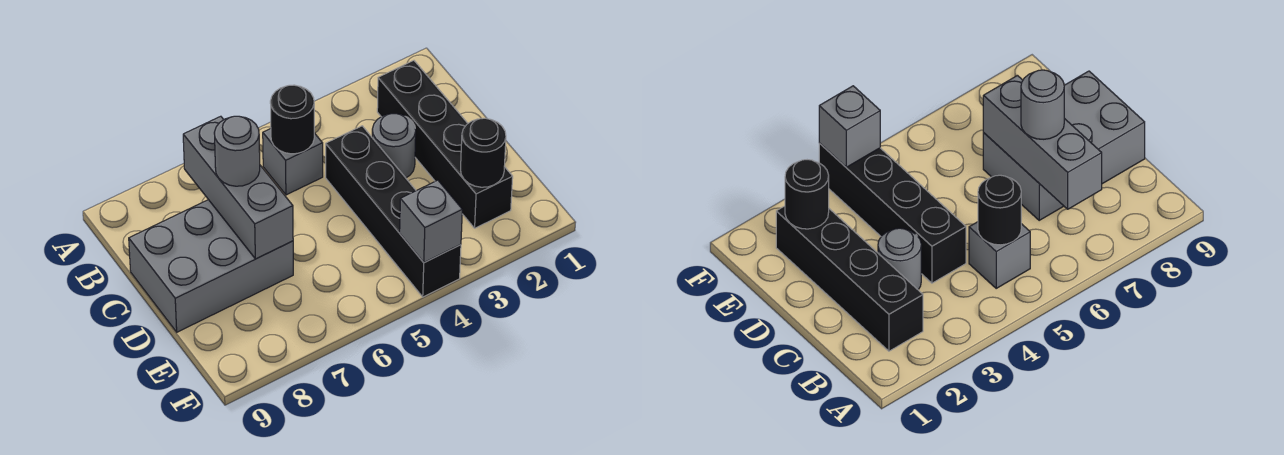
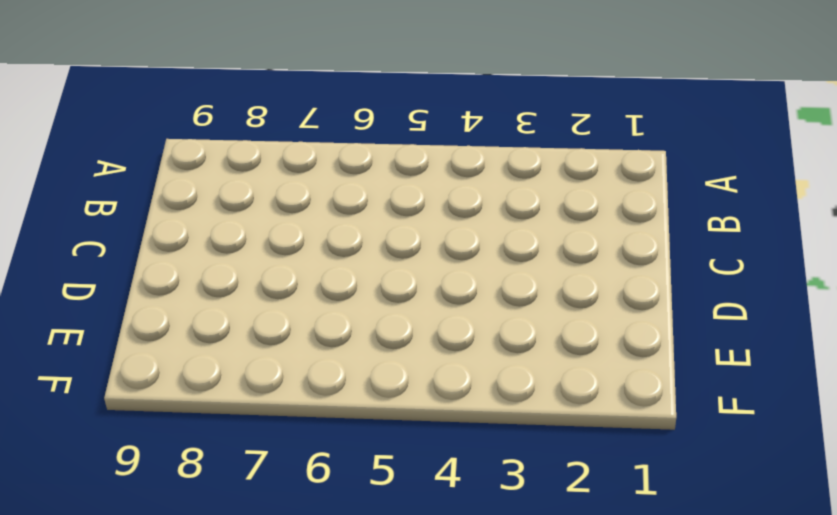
none -> black brick B2:E2 level 1
none -> grey brick B5 level 1

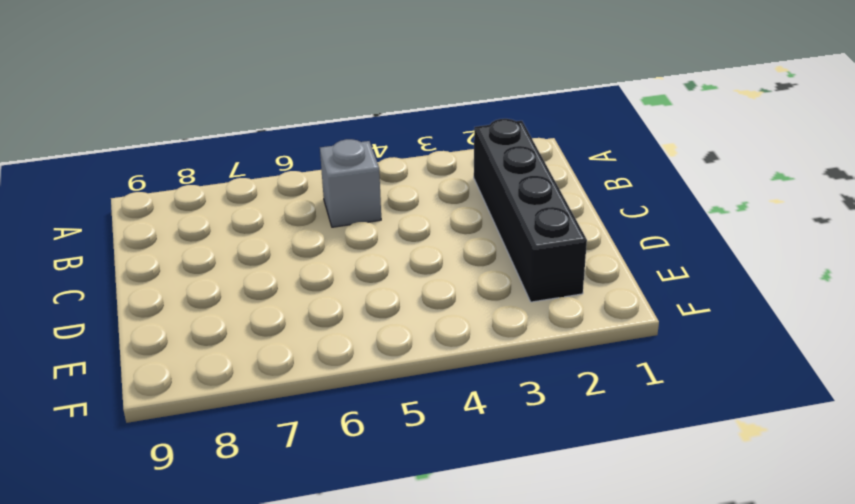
none -> grey round brick C3 level 1
none -> black brick C4:F4 level 1

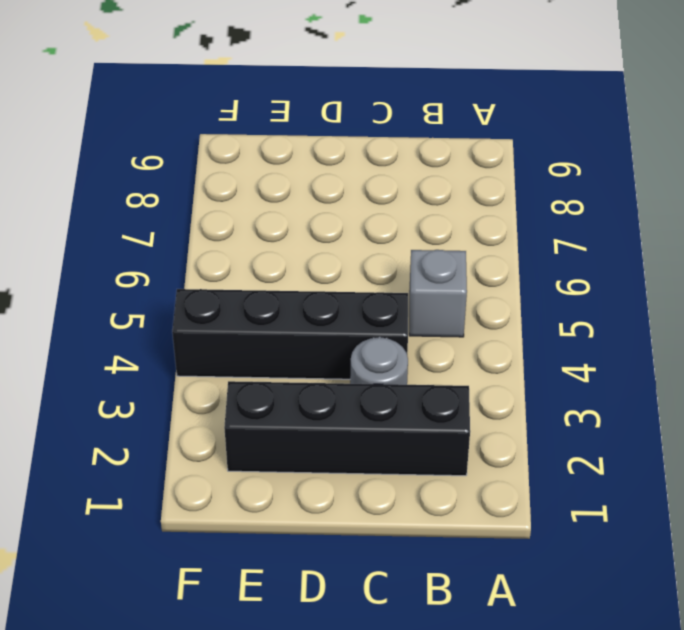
none -> grey brick C7:D9 level 1
none -> black round brick B5 level 2

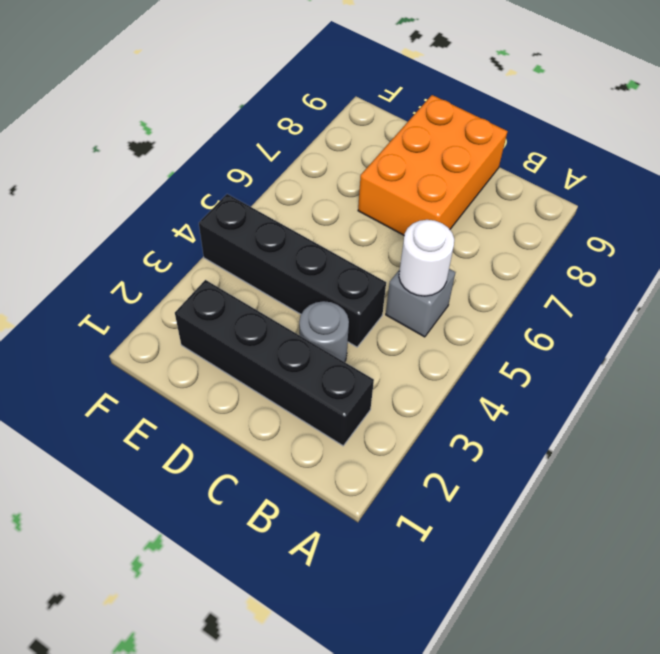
white round brick B5 level 2 -> black round brick B5 level 2
orange brick C7:D9 level 1 -> grey brick C7:D9 level 1
none -> grey brick B7:D7 level 2
none -> black round brick E2 level 2

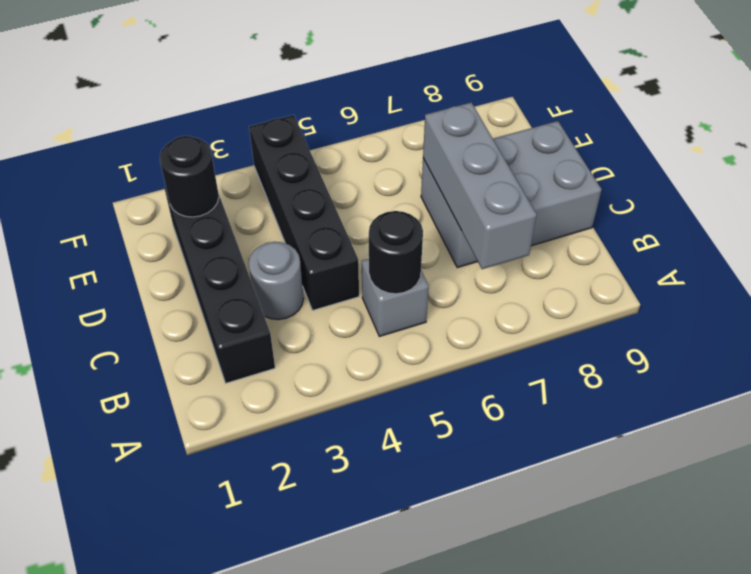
none -> grey brick F4 level 2
none -> grey round brick C7 level 3

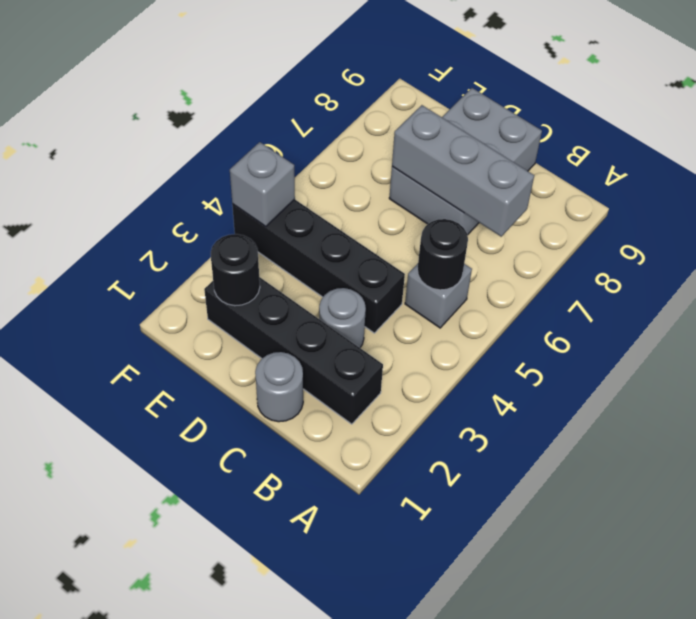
grey round brick C1 level 1 -> grey round brick C7 level 3

